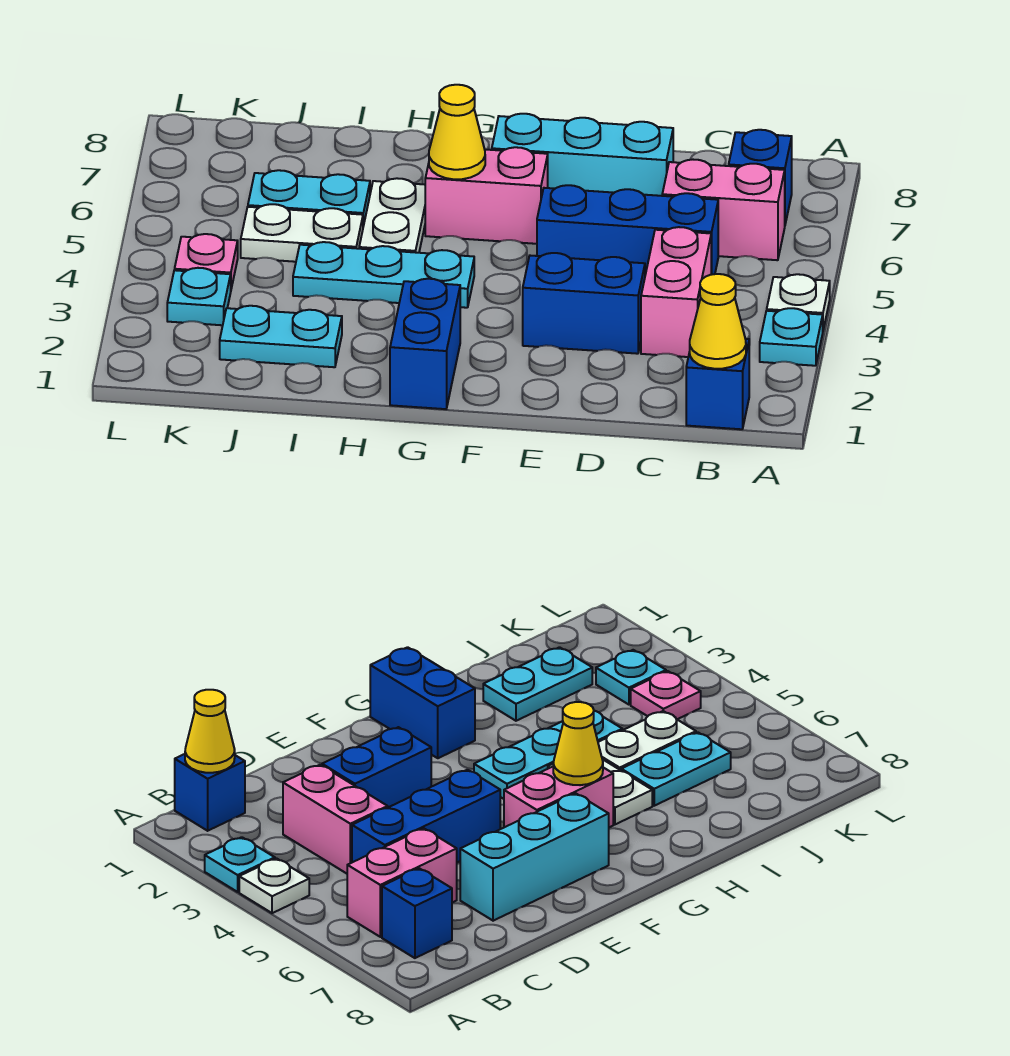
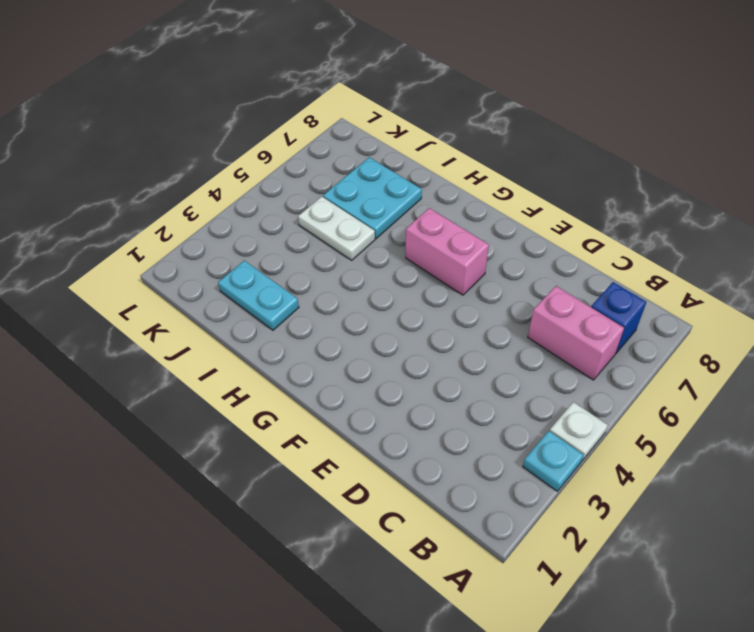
cyan plate I6:J7 level 1 -> cyan plate I6:J6 level 1
none -> blue brick B1 level 1
none -> pink brick C3:C4 level 1
none -> blue brick C5:E5 level 1

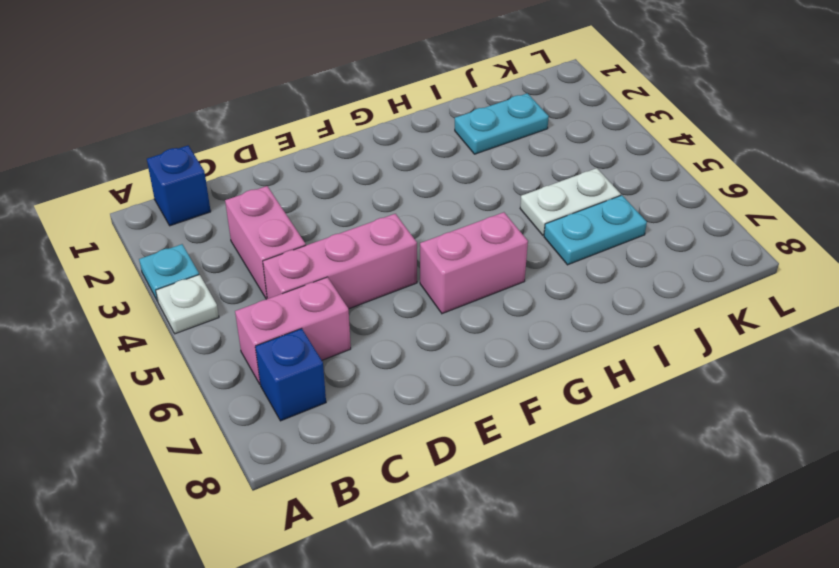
pink brick C5:E5 level 1 -> blue brick C5:E5 level 1
none -> blue brick D3:E3 level 1
none -> cyan brick D7:F7 level 1
none -> blue brick G1:G2 level 1

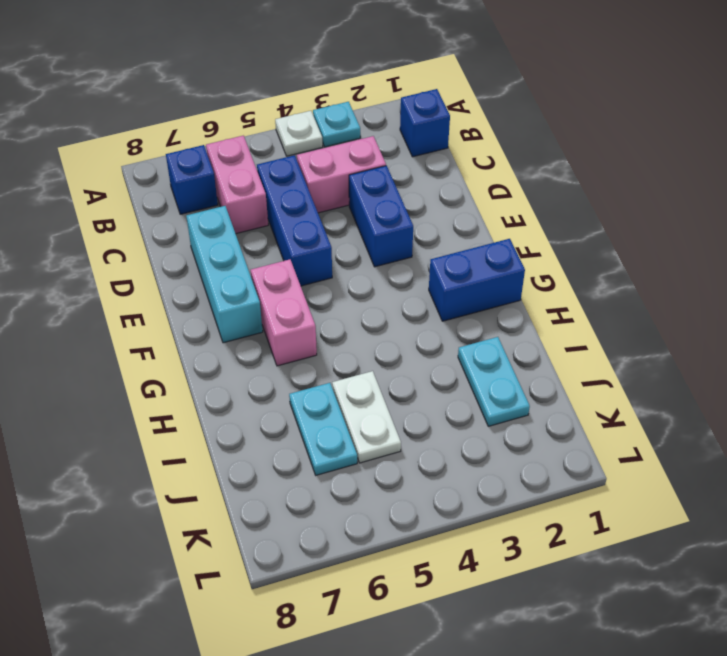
none -> cyan plate G4:I4 level 1
none -> white plate H5:H6 level 1
none -> cyan plate K3 level 1

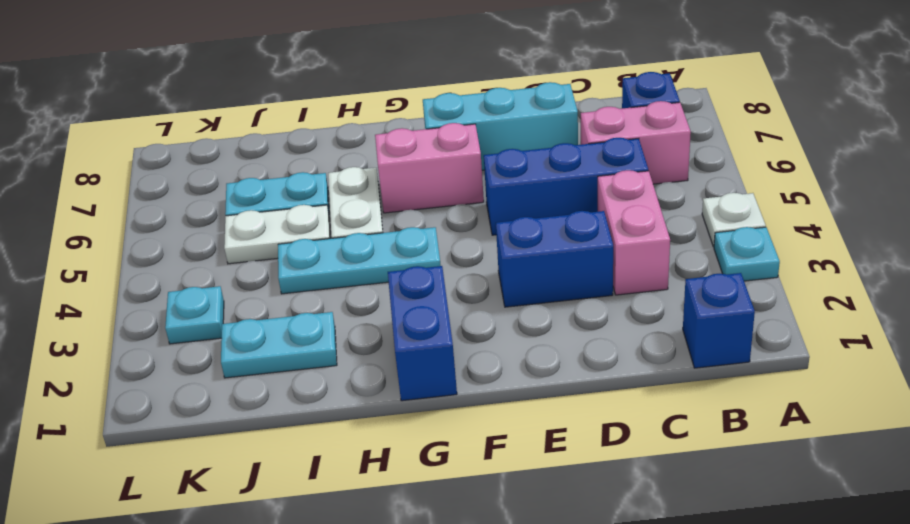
none -> pink plate K4 level 1
none -> yellow cone B1 level 2
none -> yellow cone G6 level 2

